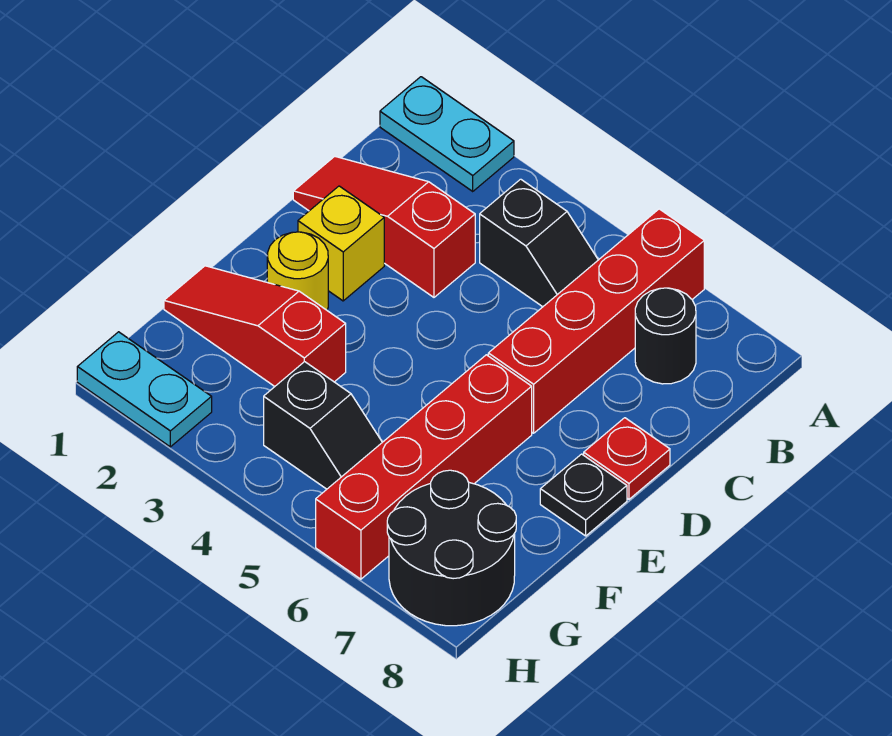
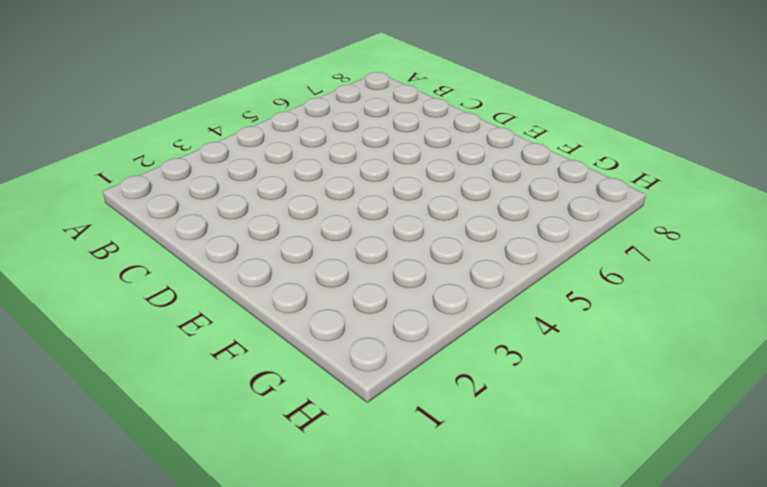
none -> cyan plate A1:A2 level 1
none -> red brick A6:D6 level 1
none -> black slope B4:B5 level 1 top 4

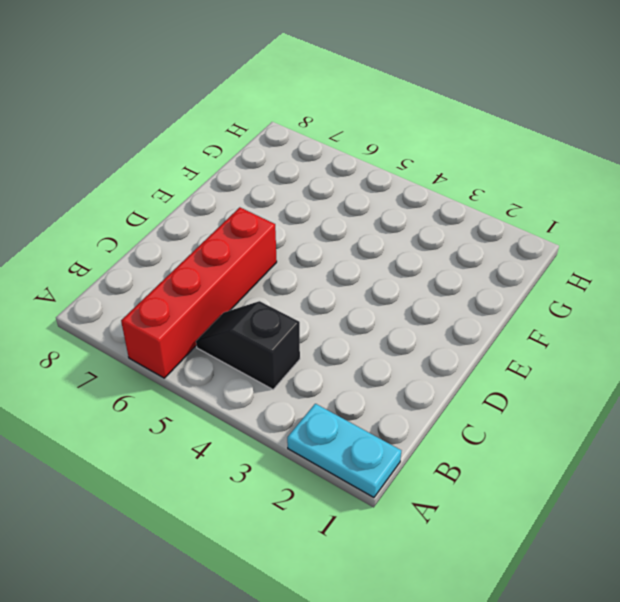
none -> black round brick B7 level 1
none -> red slope C1:C3 level 1 top 3
none -> yellow brick D2 level 1

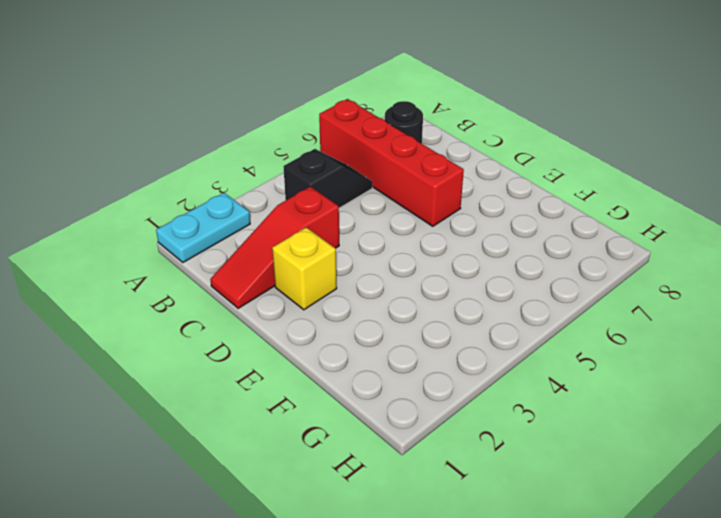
none -> red plate D8 level 1
none -> yellow round brick E2 level 1
none -> red brick E6:H6 level 1

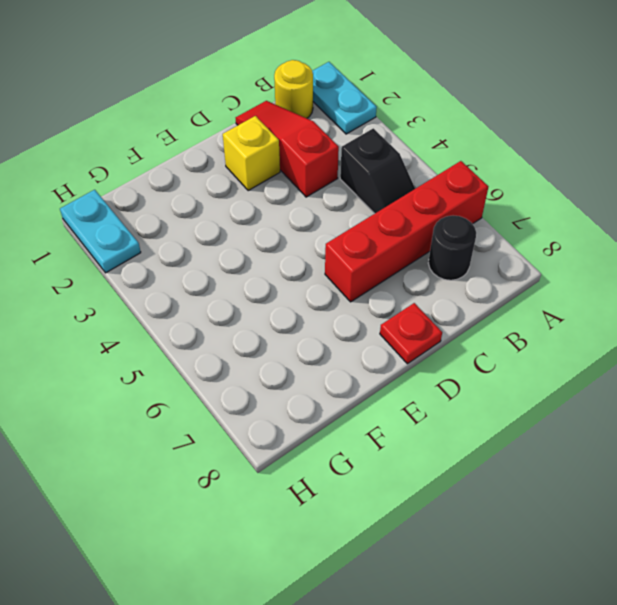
yellow round brick B1 level 1 -> yellow round brick E2 level 1
none -> red brick E6:H6 level 1
none -> black plate E8 level 1
none -> red slope F1:F3 level 1 top 3

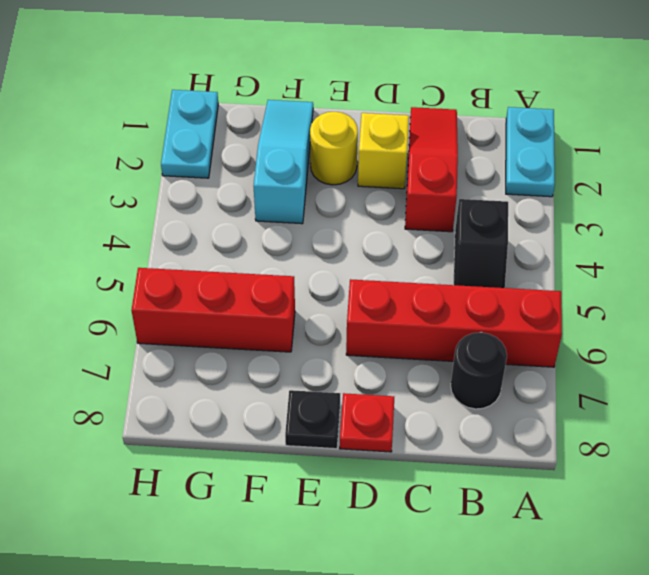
cyan slope F1:F3 level 1 top 3 -> red slope F1:F3 level 1 top 3
red brick F6:H6 level 1 -> red brick E6:H6 level 1
none -> black slope G4:G5 level 1 top 4
none -> black round brick G7:H8 level 1

